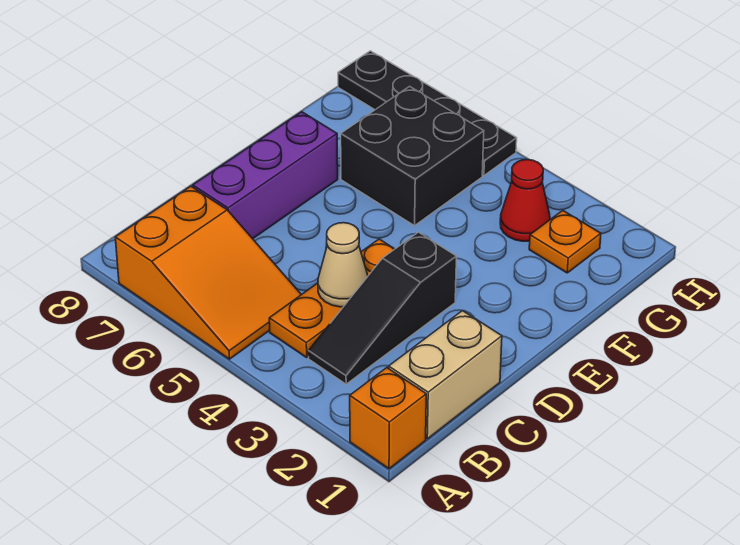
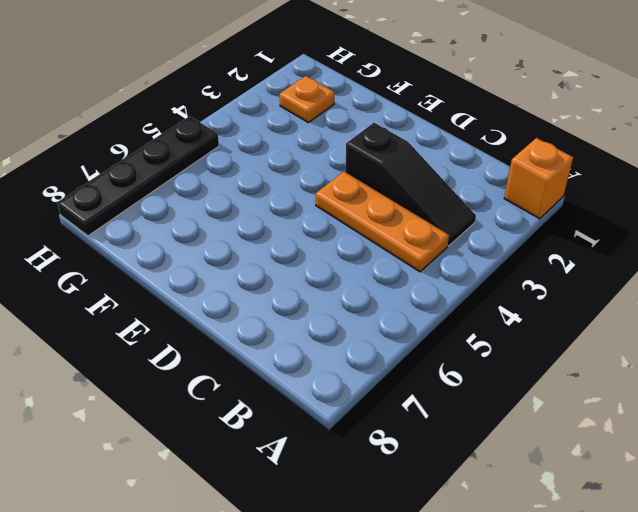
none -> orange slope A5:B7 level 1 top 7
none -> tan brick B1:C1 level 1

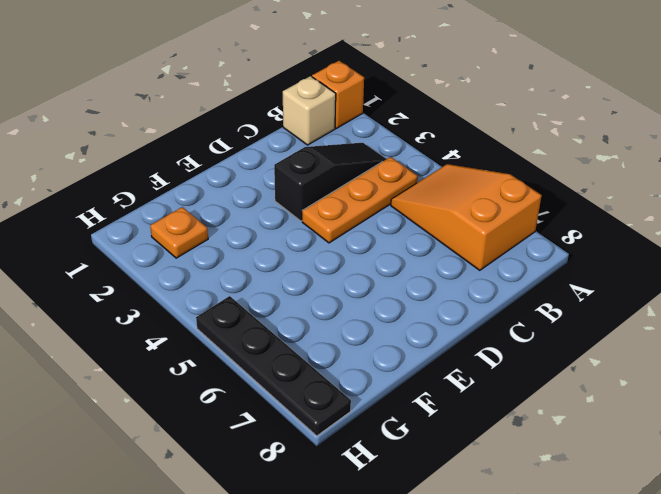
tan brick B1 level 1 -> tan brick B1:C1 level 1
none -> purple brick C7:E7 level 1
none -> black brick F5:G6 level 1

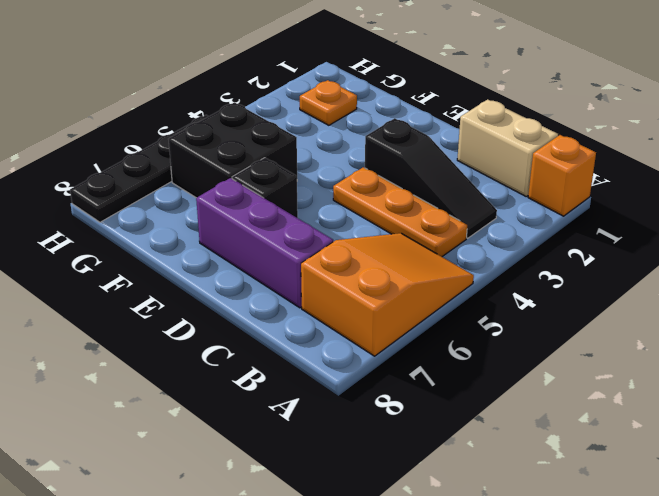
black brick E6 level 1 -> none
none -> red cone G3 level 1
none -> tan cone C4 level 2

